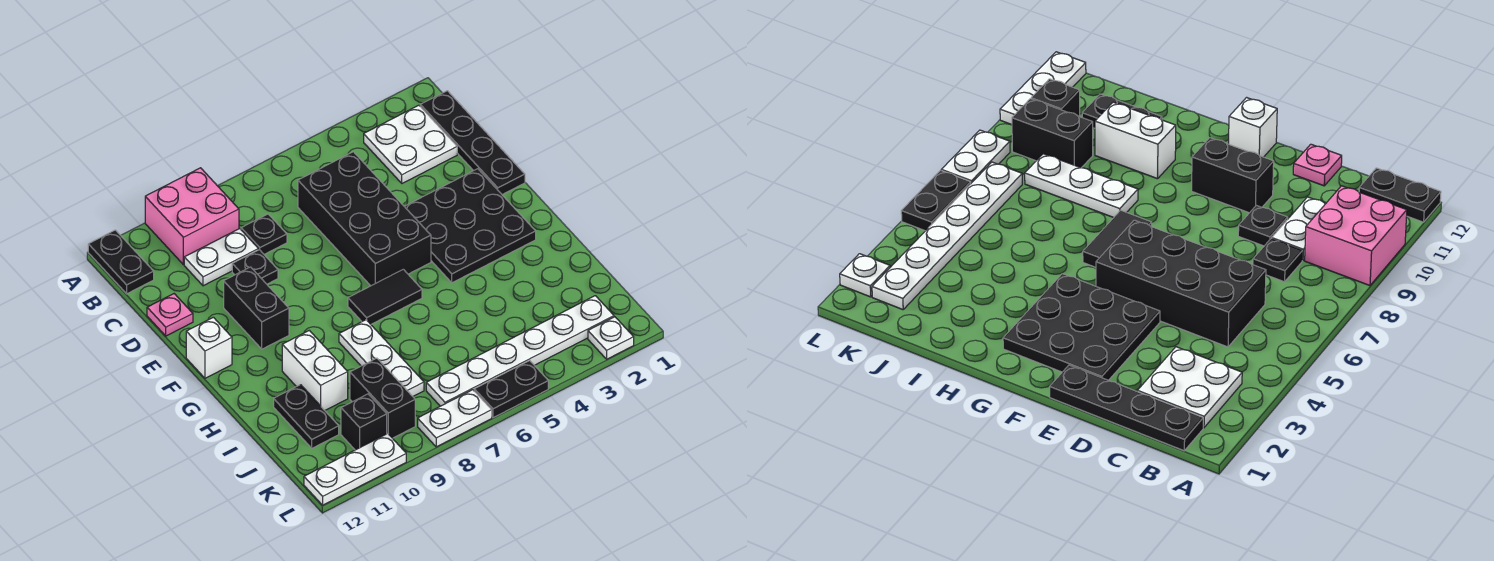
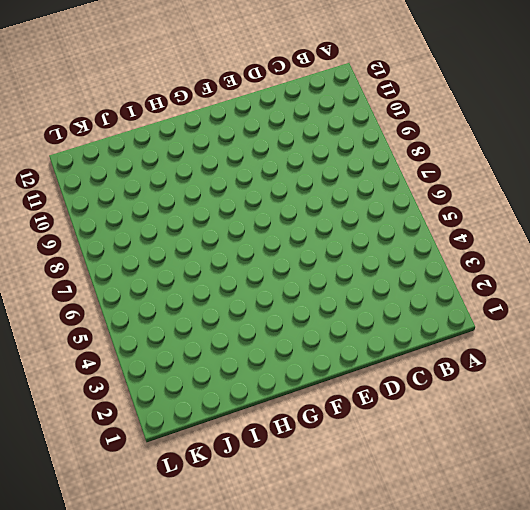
none -> pink brick A9:B10 level 1
none -> black plate A12:B12 level 1
none -> black plate B1:E1 level 1

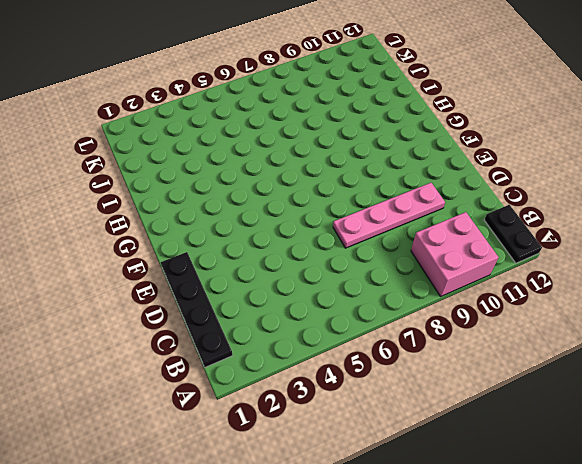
pink plate D7:D10 level 1 -> black plate D9 level 1
none -> white plate B2:C3 level 1
none -> black brick C5:F6 level 1
none -> black plate C8 level 1

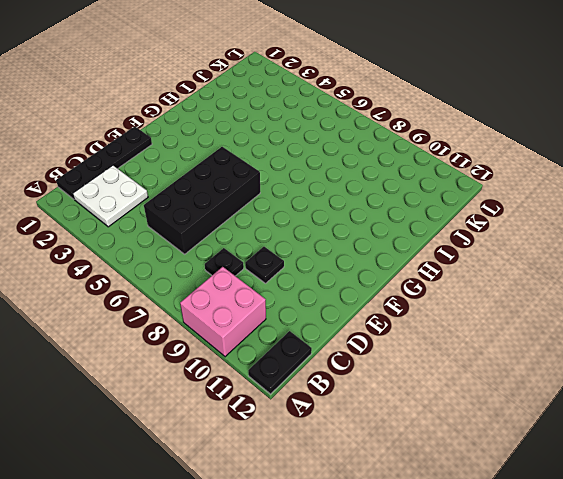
none -> white plate C9:C10 level 1
none -> pink plate D12 level 1
none -> black plate E2:G4 level 1

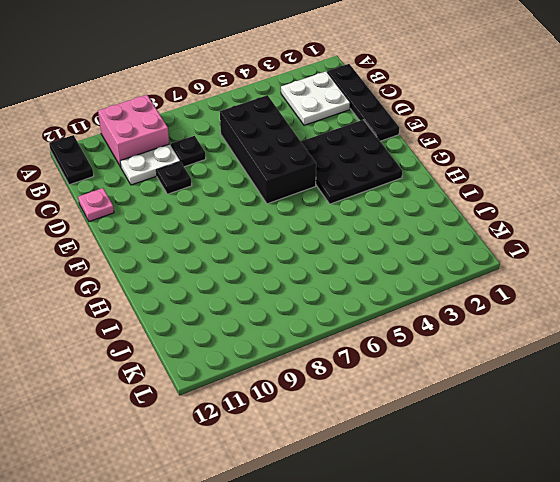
none -> black brick E10:F10 level 1
none -> white brick F12 level 1
none -> black tile G6:G7 level 1

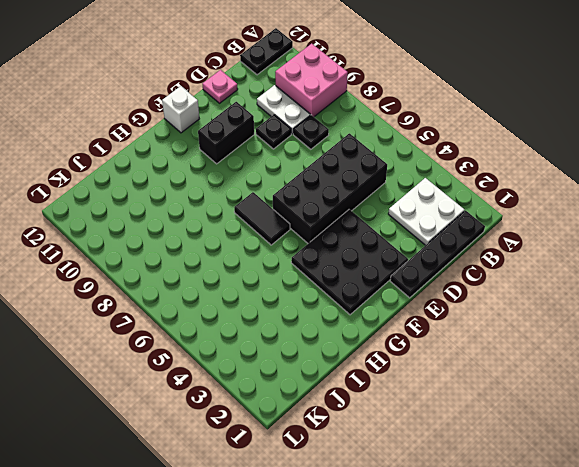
none -> white plate H8:J8 level 1
none -> white brick H10:I10 level 1
none -> black plate I11:J11 level 1

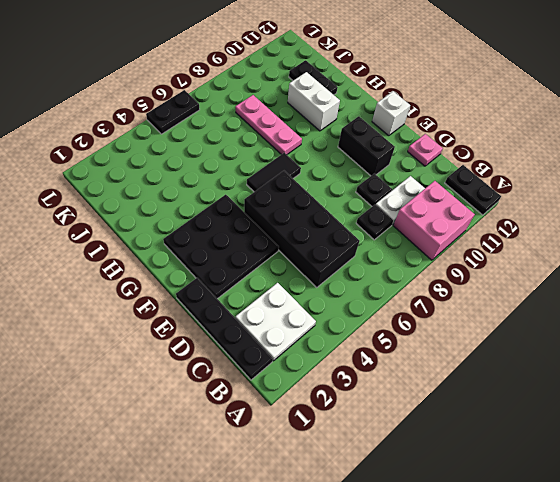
pink plate H8:J8 level 1 -> white plate H8:J8 level 1
none -> black brick J9:K9 level 1
none -> white plate K2:K7 level 1
none -> black brick K10 level 1

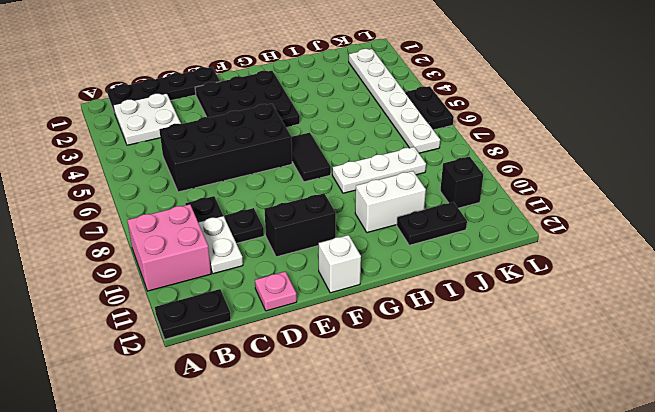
none -> black brick J9:K9 level 1
none -> white plate L2 level 1
none -> white plate L7:L8 level 1

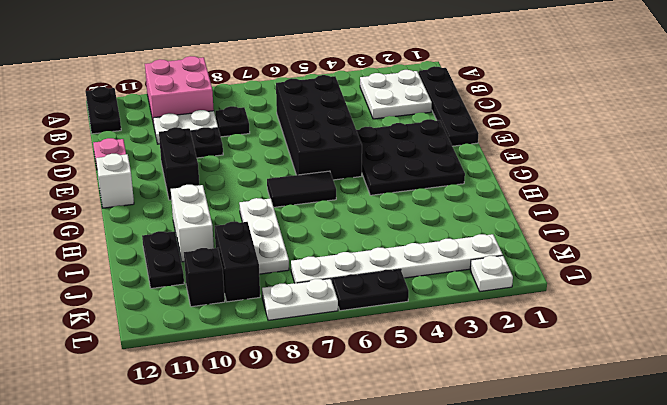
none -> white plate L10:L12 level 1

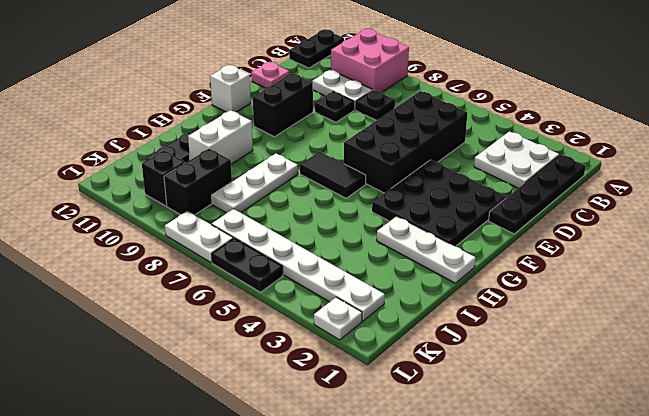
white plate H1:H3 level 1 -> white plate L10:L12 level 1

